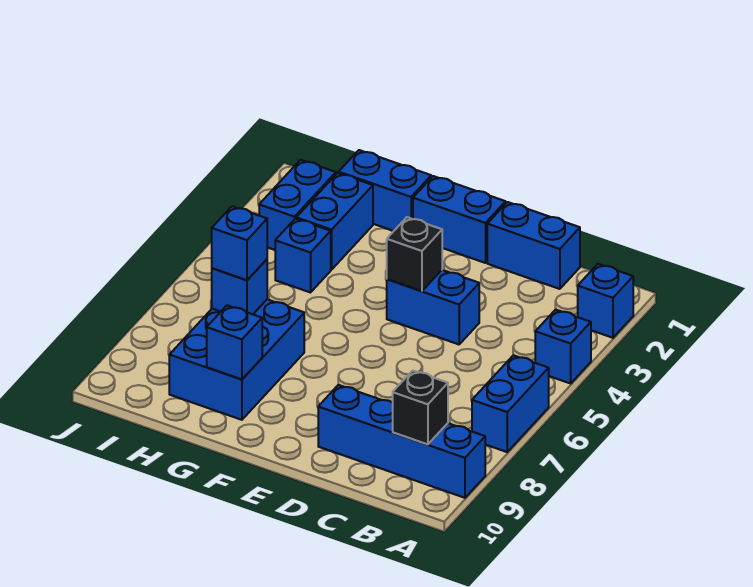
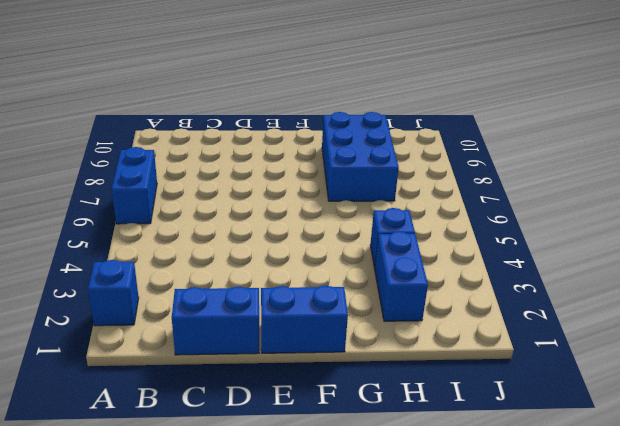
none -> blue brick A4 level 1
none -> blue brick A9:D9 level 1
none -> blue brick D4:E4 level 1

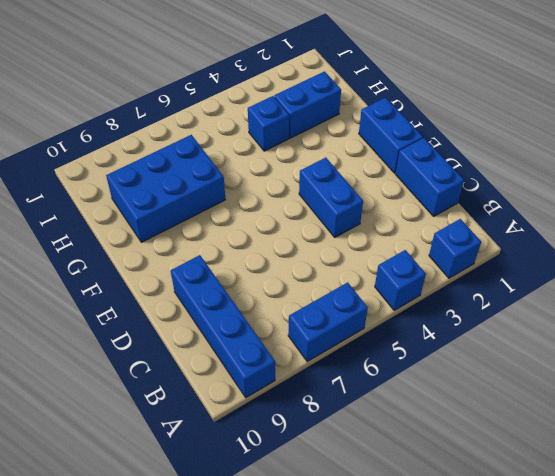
none -> blue brick G1:H1 level 1
none -> blue brick I2:I3 level 1
none -> black brick B9 level 2

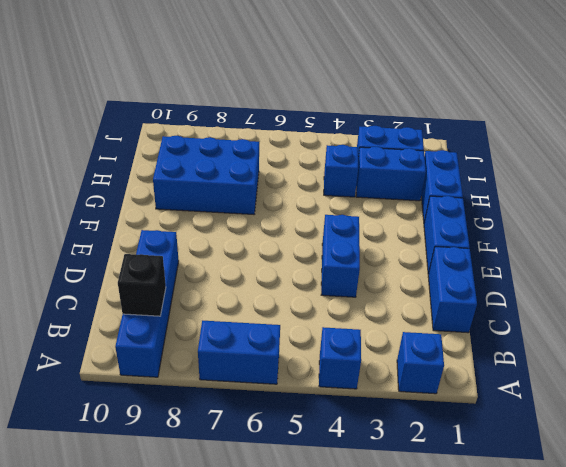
none -> black brick E4 level 2
none -> blue brick G9 level 2
none -> blue brick H7 level 2

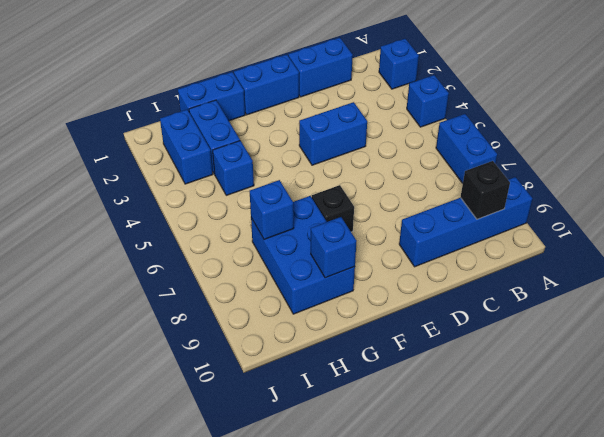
black brick F7 level 1 -> black brick E4 level 2
none -> blue brick H7 level 3

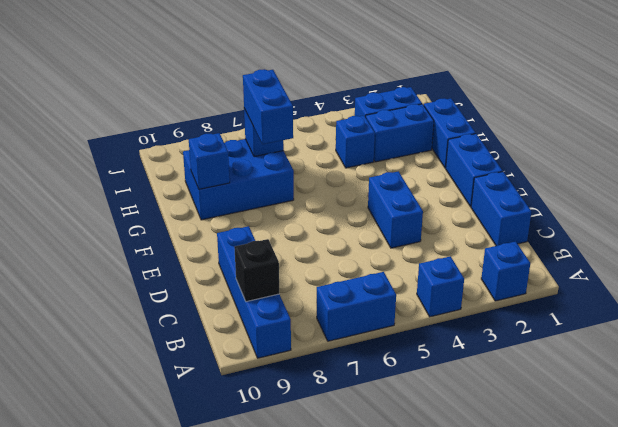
blue brick G7:H7 level 3 -> blue brick H7 level 3
none -> black brick E4 level 2

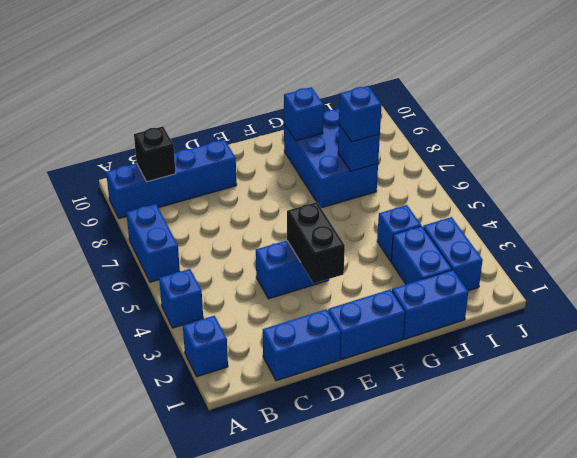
black brick E3:E4 level 2 -> black brick E4 level 2

